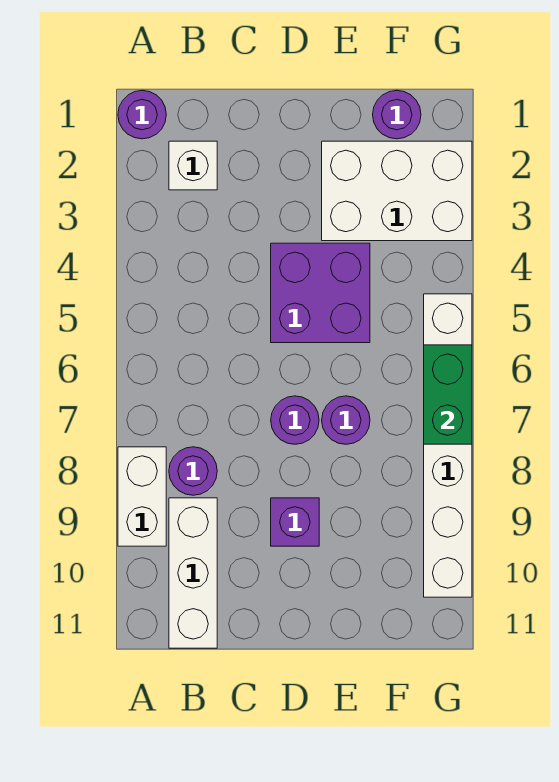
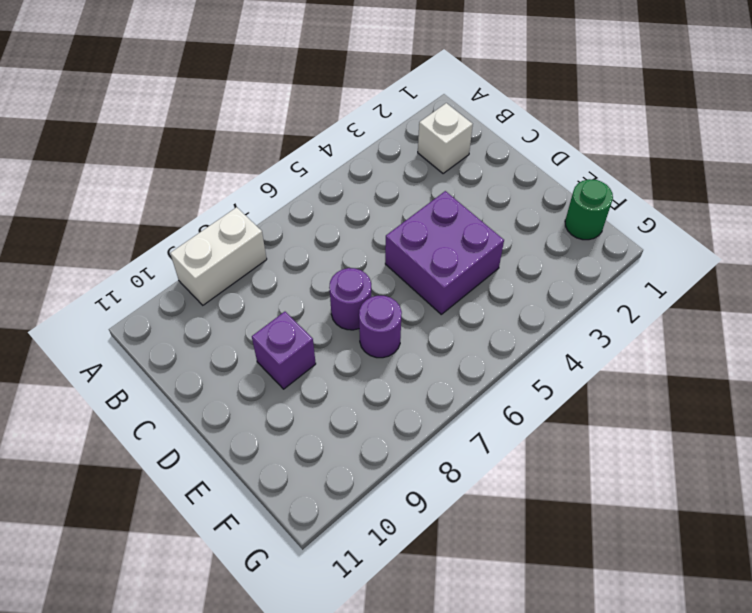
green round brick F1 level 1 -> purple round brick F1 level 1
none -> purple round brick A1 level 1
none -> purple round brick B8 level 1
none -> white brick B9:B11 level 1

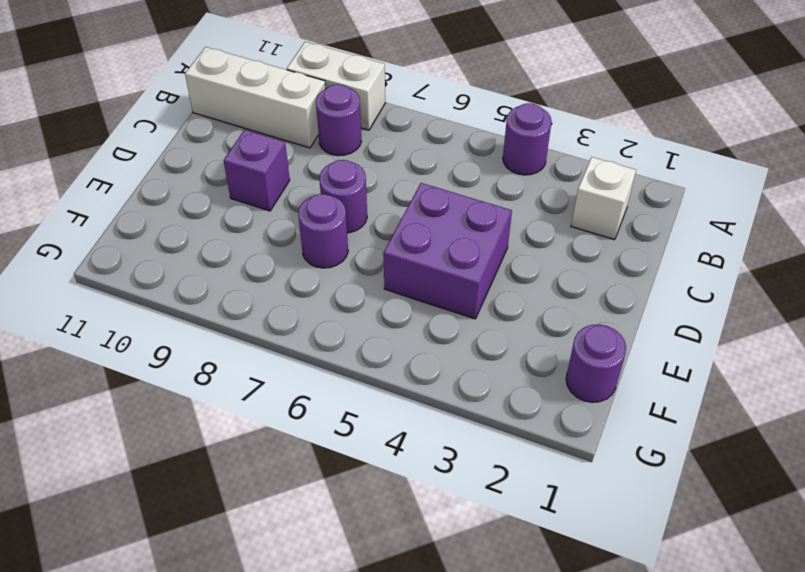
purple round brick A4 level 1 -> purple round brick A1 level 1
none -> white brick E2:G3 level 1
none -> white brick G5:G10 level 1
none -> green brick G6:G7 level 2

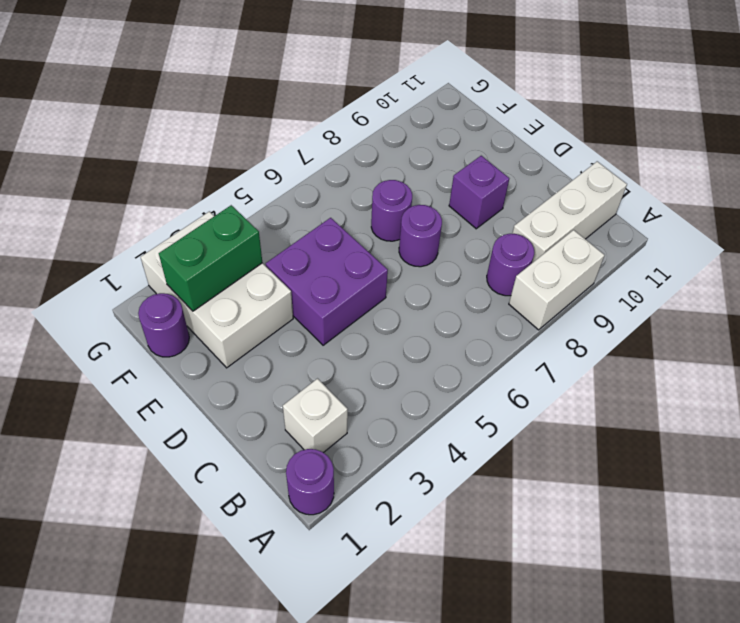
green brick F2:F3 level 2 -> green brick G6:G7 level 2
none -> white brick G5:G10 level 1

